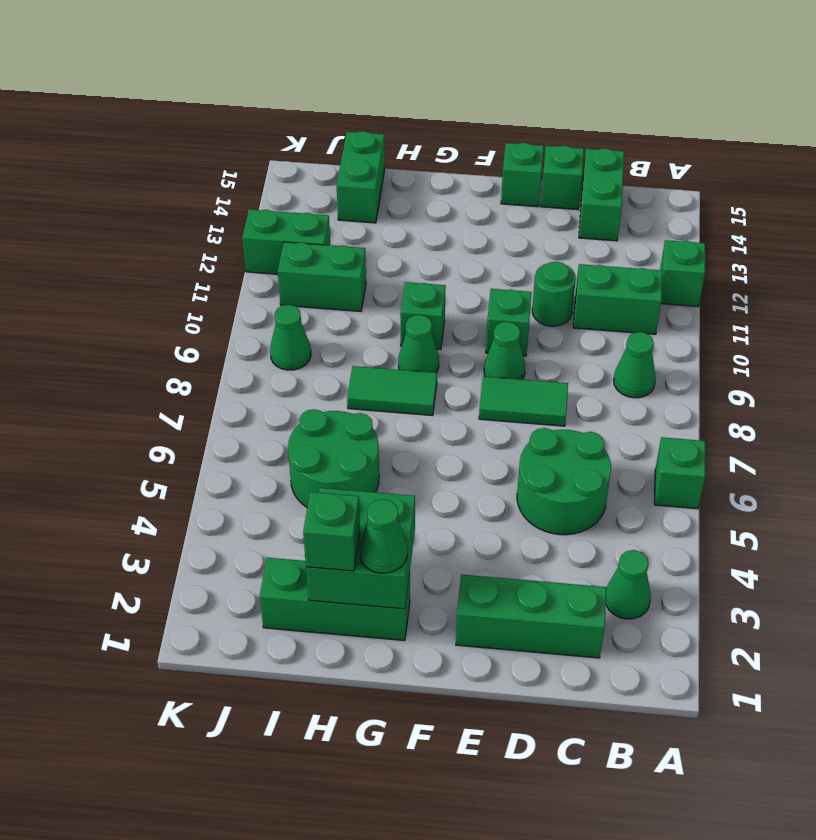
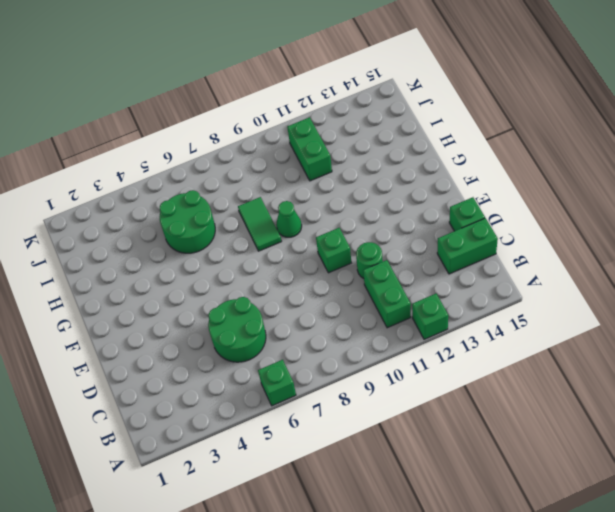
none -> green cone B3 level 1
none -> green cone B9 level 1
none -> green brick C2:E2 level 1

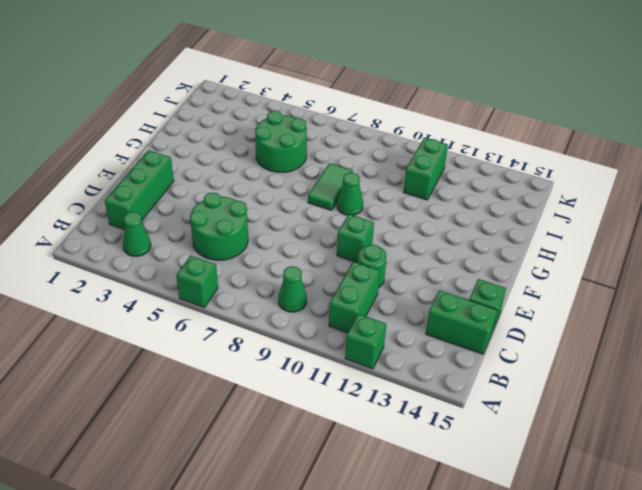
none -> green tile D8:E8 level 1
none -> green cone E9 level 1
none -> green brick E15 level 1

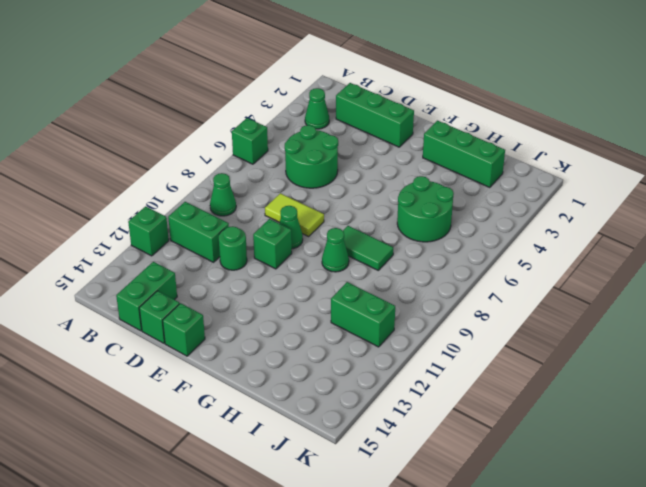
lime tile D8:E8 level 1 -> green tile D8:E8 level 1
none -> green brick G10 level 1
none -> green brick I14:I15 level 1
none -> green cone J9 level 1

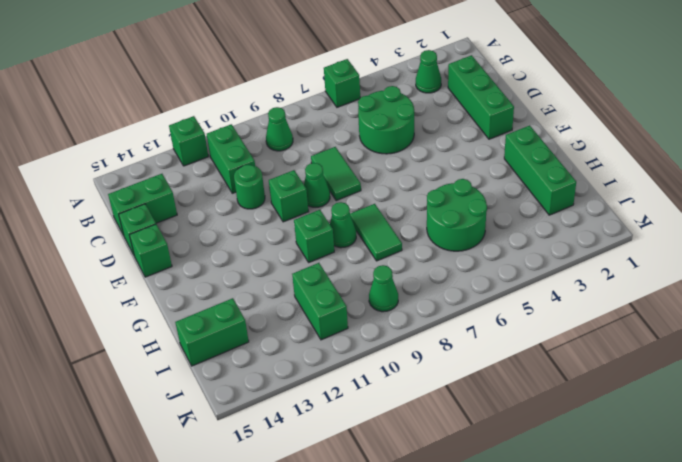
none -> green brick J12:K12 level 1
none -> green brick G2:H3 level 2
none -> green cone G2 level 3

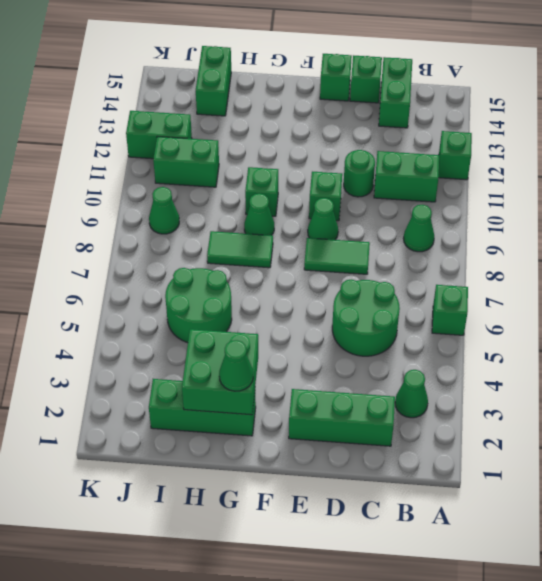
none -> green brick H2 level 3

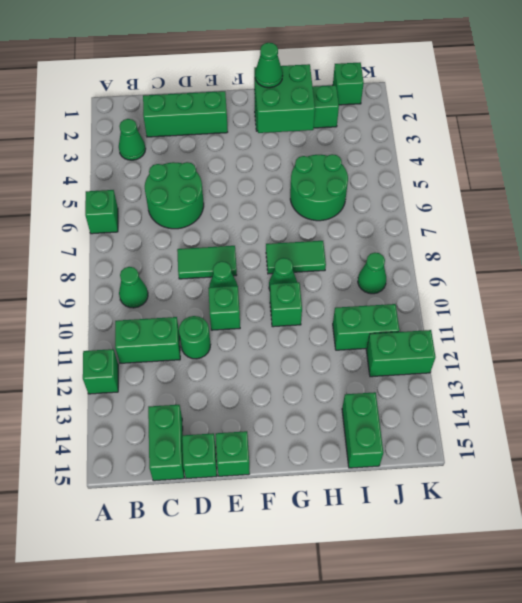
green brick J1 level 1 -> green brick H2 level 3

